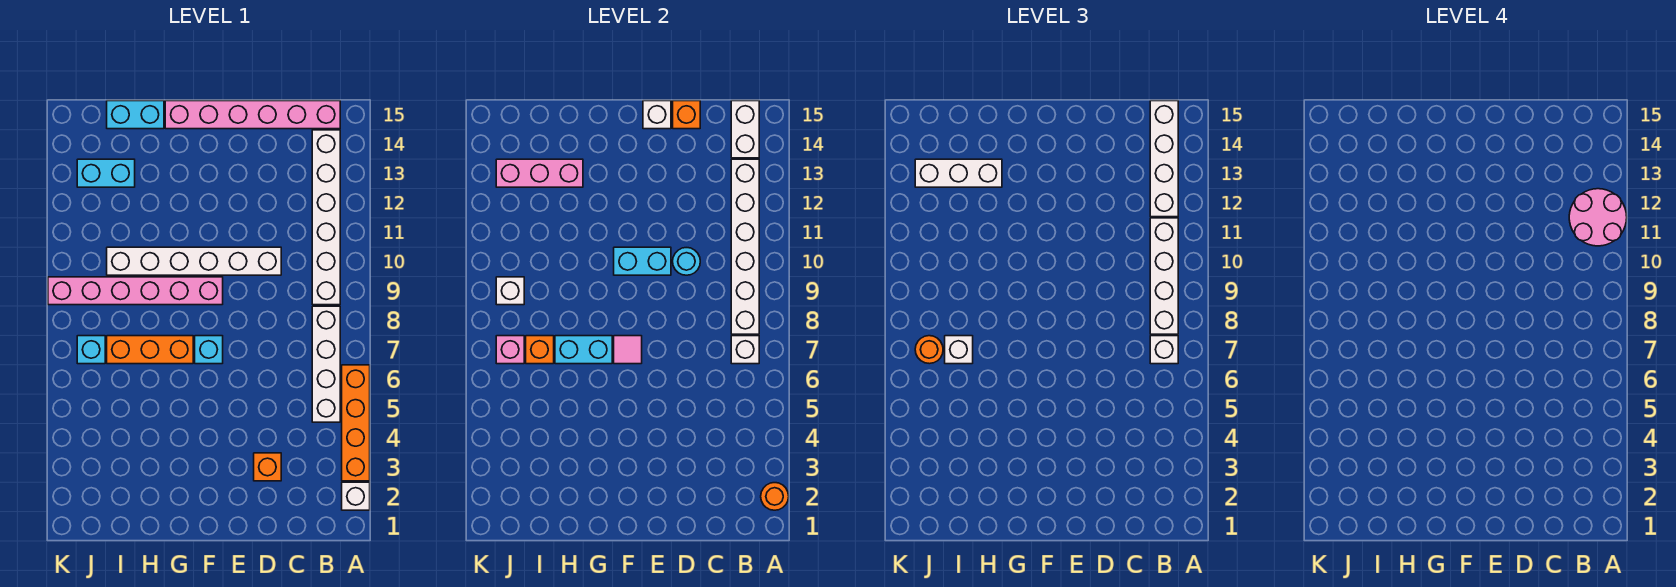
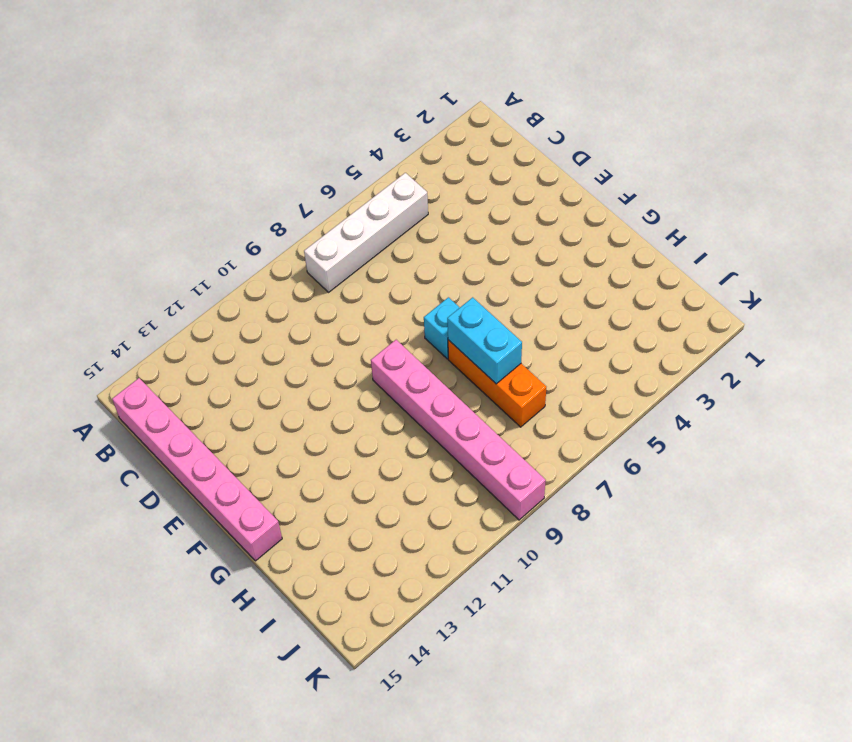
none -> white brick A2 level 1
none -> orange brick A3:A6 level 1
none -> white brick B9:B14 level 1
none -> orange brick D3 level 1

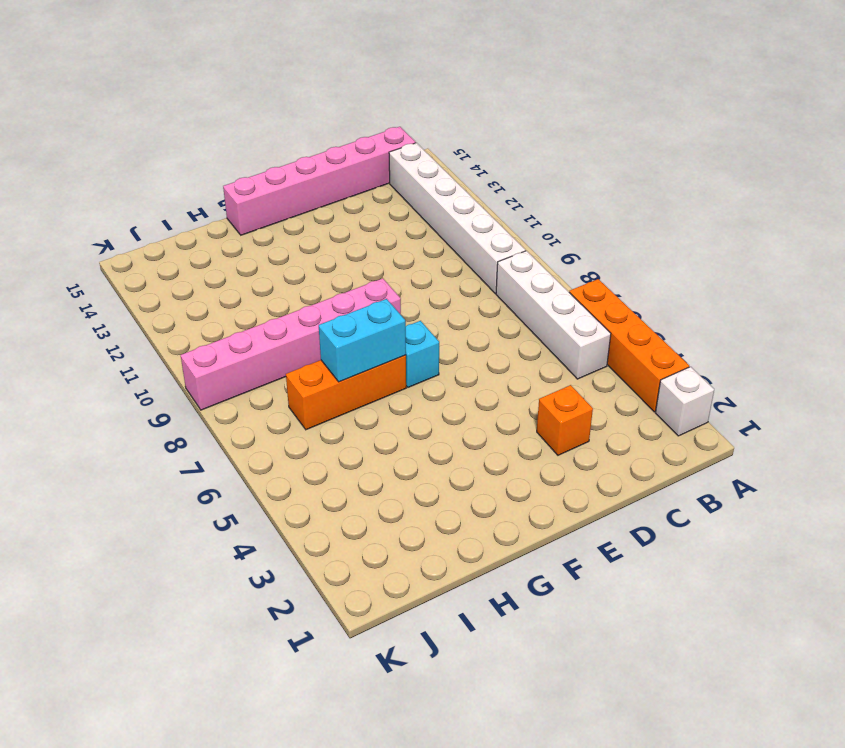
none -> white brick D10:I10 level 1
none -> cyan brick H15:I15 level 1
none -> cyan brick I13:J13 level 1
none -> cyan brick J7 level 1

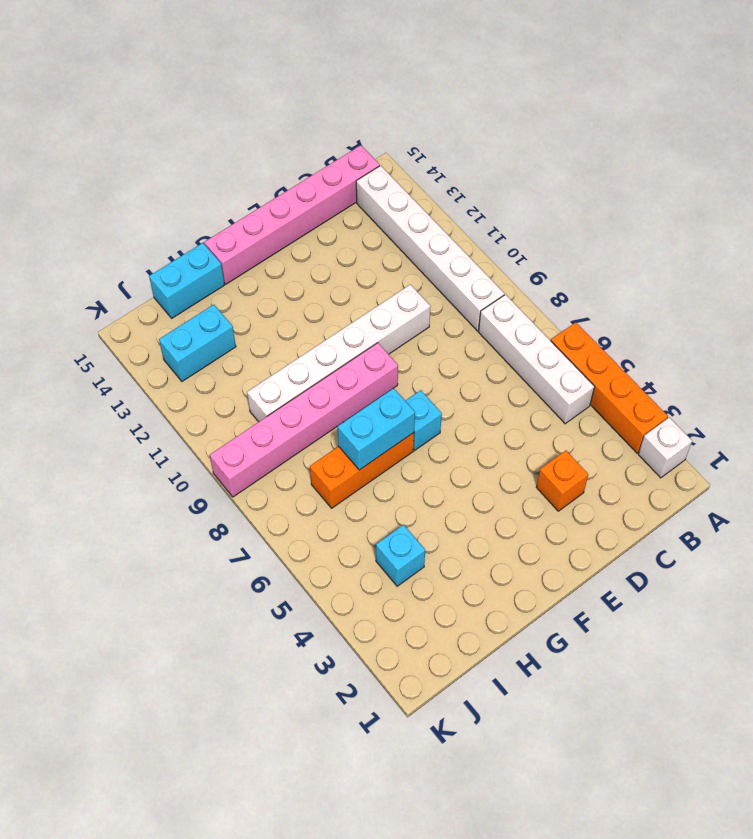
cyan brick I4 level 1 -> cyan brick J7 level 1
none -> orange round brick A2 level 2
none -> white brick B7 level 2
none -> white brick B8:B13 level 2
none -> white brick B14:B15 level 2

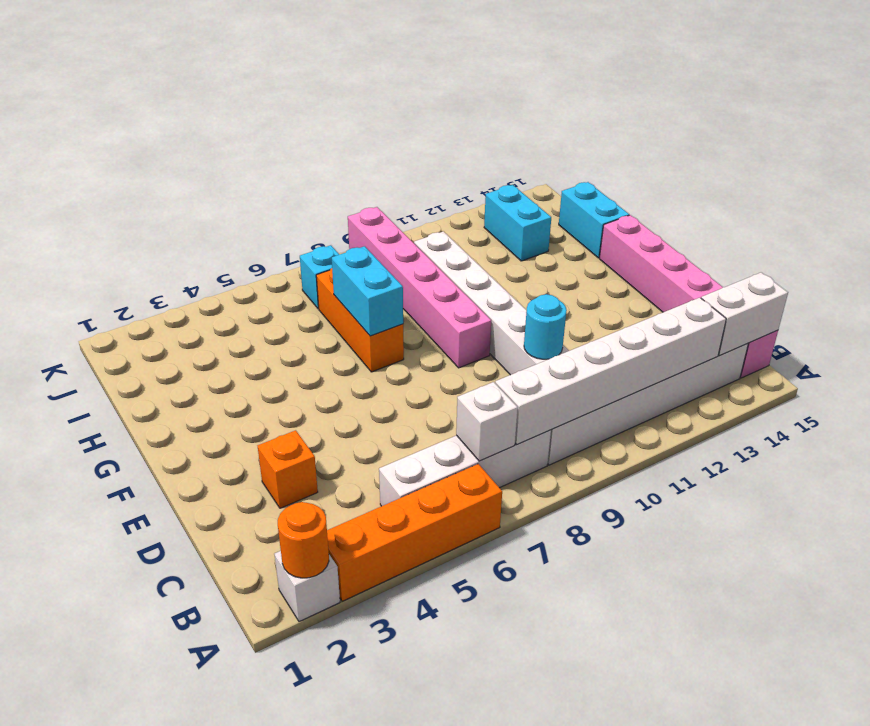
none -> cyan brick F7 level 1
none -> orange brick D15 level 2
none -> cyan brick E10:F10 level 2
none -> white brick E15 level 2

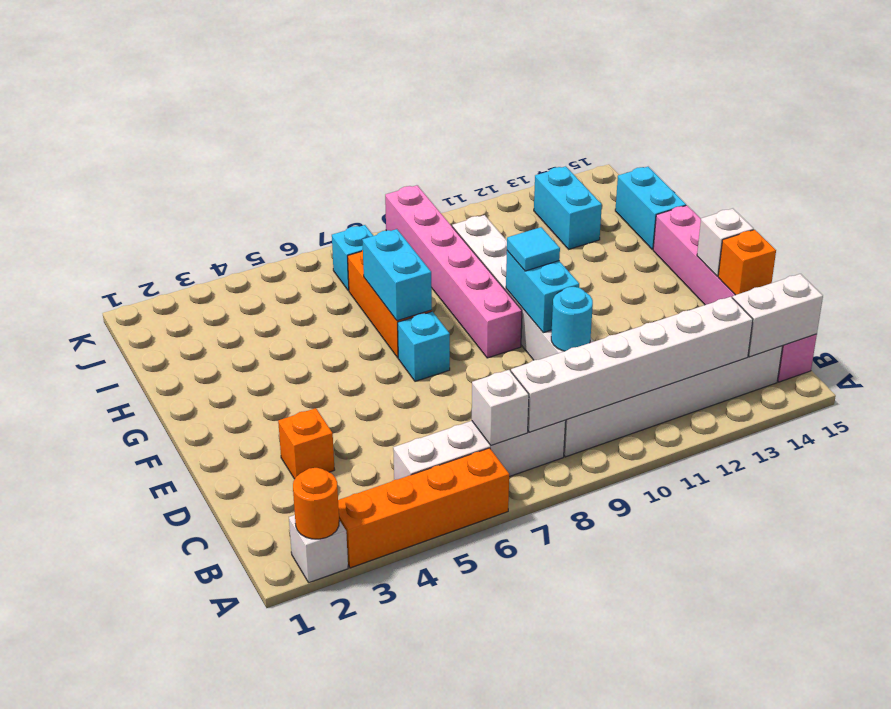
cyan tile F10 level 3 -> none
none -> pink tile F7 level 2
none -> pink brick H13:J13 level 2
none -> orange brick I7 level 2
none -> pink brick J7 level 2

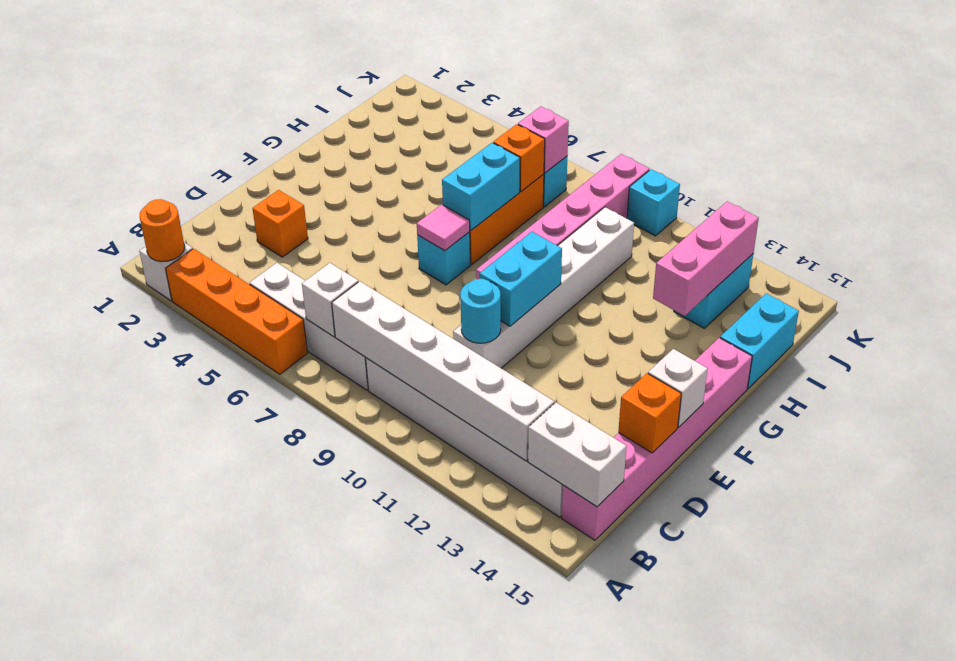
cyan brick K10 level 1 -> none
none -> white brick J9 level 2
none -> white brick B7 level 3
none -> white brick B8:B11 level 3
none -> white brick B12:B15 level 3

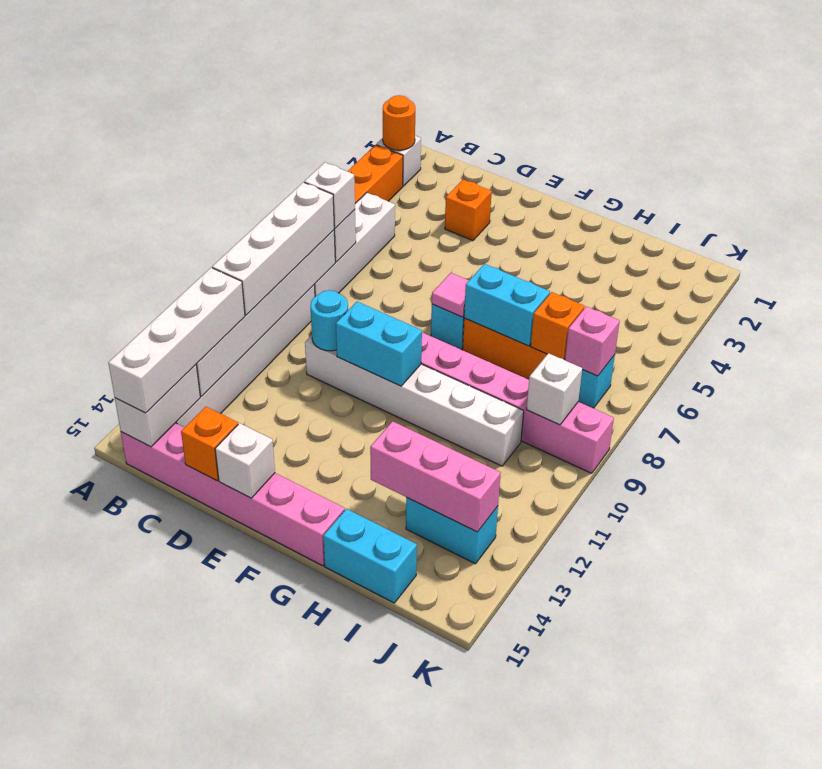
none -> white brick H13:J13 level 3
none -> white brick I7 level 3
none -> orange round brick J7 level 3
none -> pink round brick A11:B12 level 4

